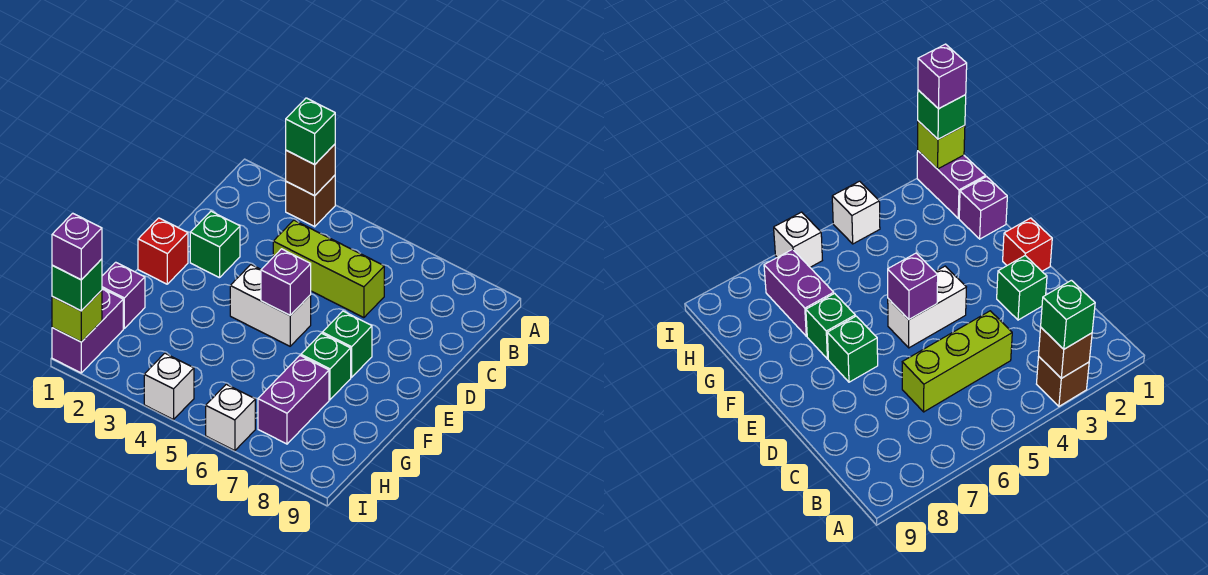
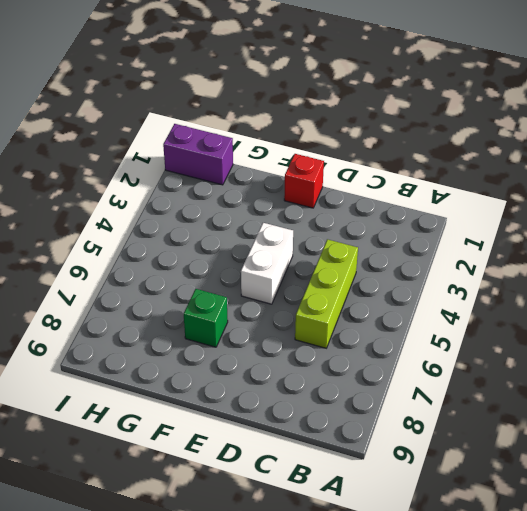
none -> brown brick A3 level 1
none -> green brick D2 level 1
none -> green brick E7 level 1

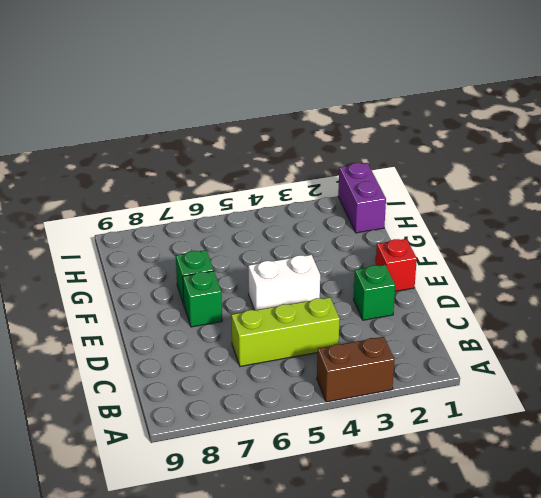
brown brick A3:A4 level 1 -> brown brick A3 level 1
none -> purple brick G1 level 1
none -> purple brick G7:H7 level 1
none -> white brick I4 level 1

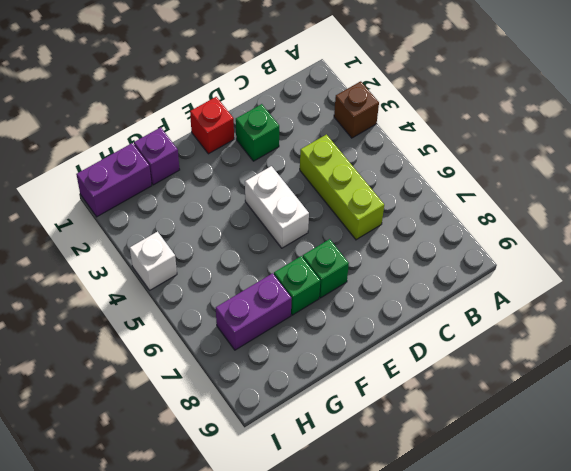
none -> white brick I6 level 1
none -> brown brick A3 level 2
none -> purple brick E5 level 2

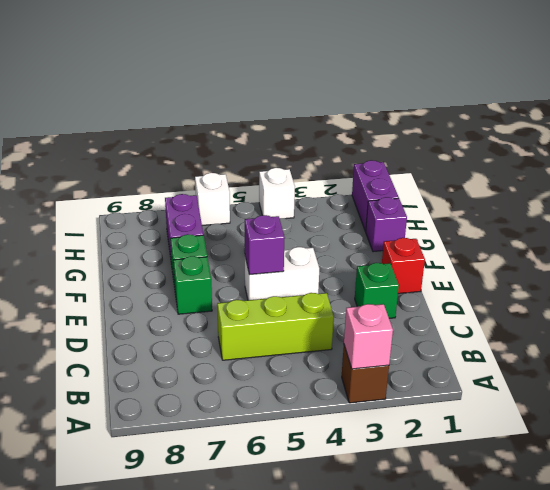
pink brick A3 level 2 -> brown brick A3 level 2
none -> lime brick I1 level 2
none -> green brick A3 level 3
none -> green brick I1 level 3

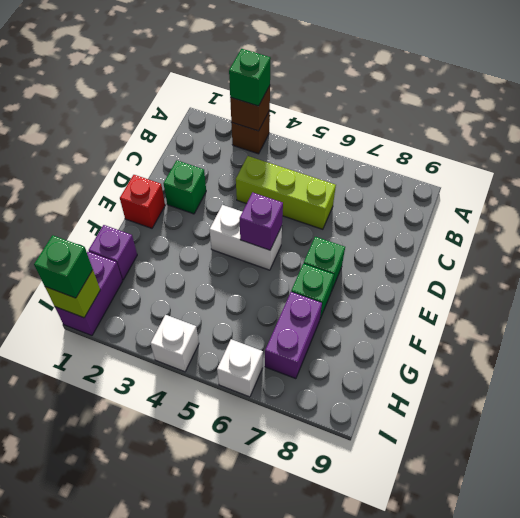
none -> purple brick I1 level 4

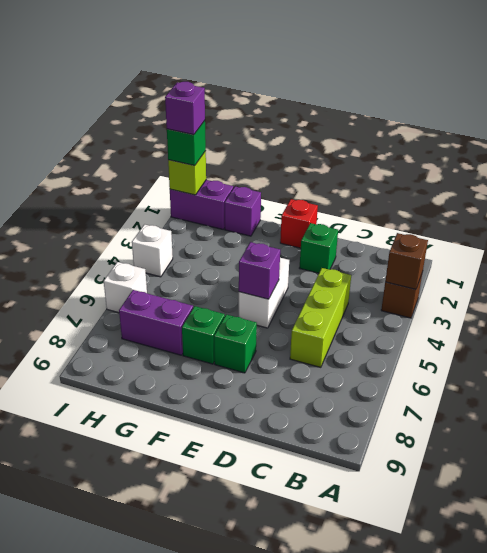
none -> green brick A3 level 3

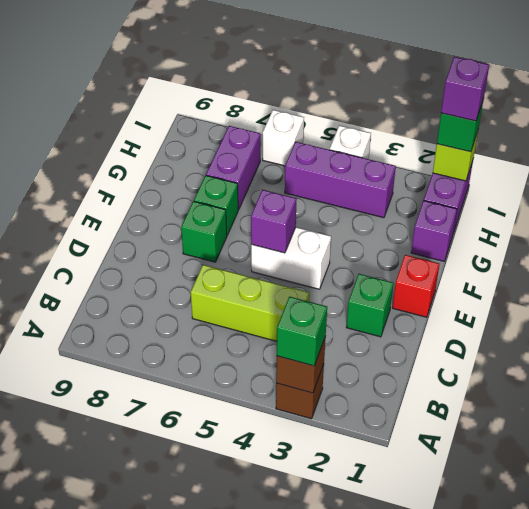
purple brick H3:H5 level 1 -> none

